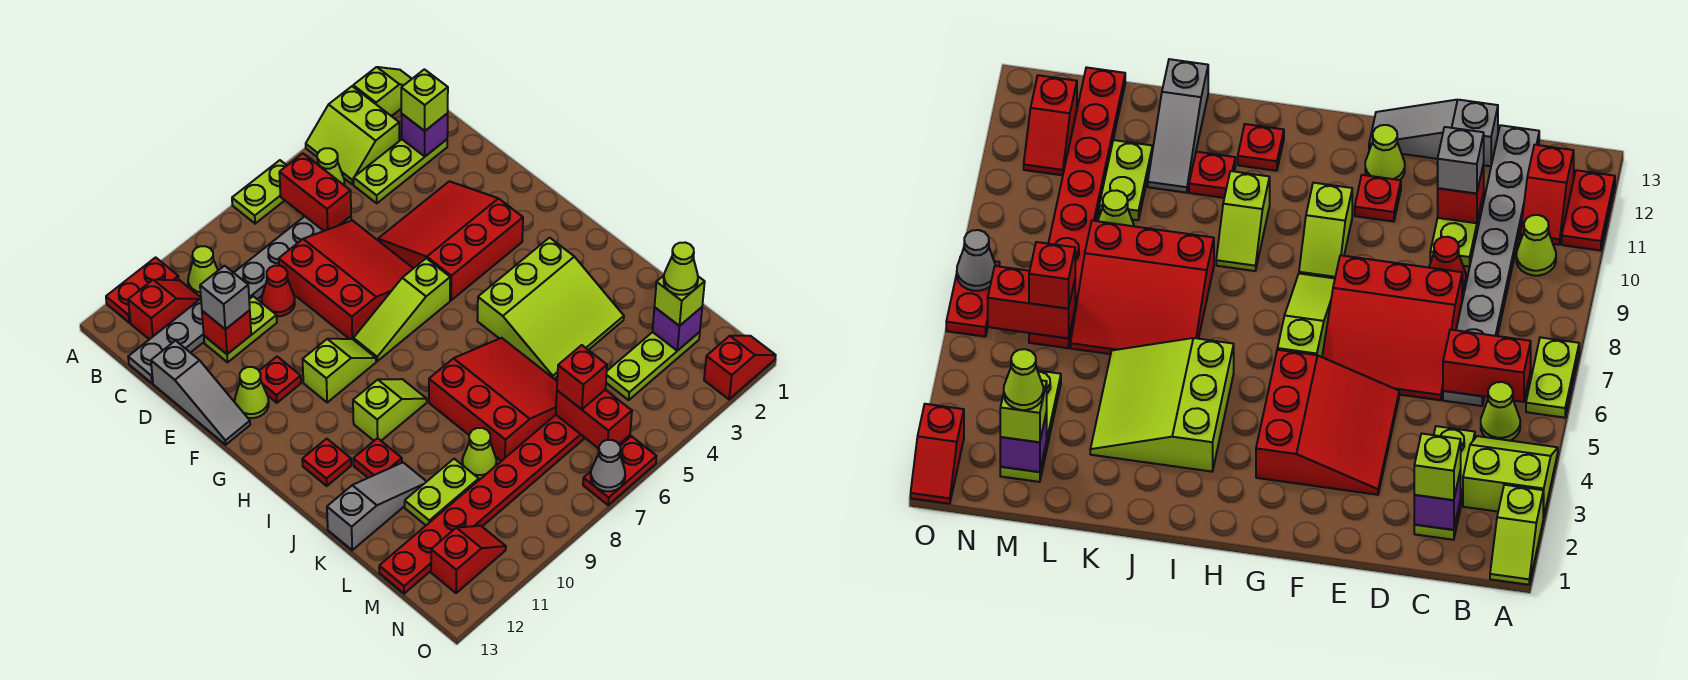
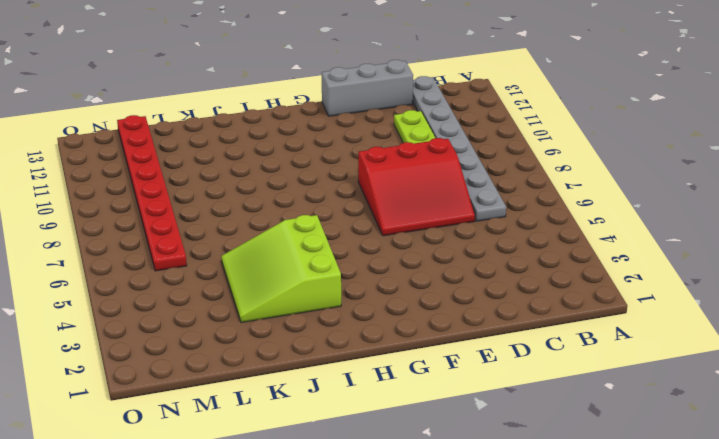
grey brick D13:F13 level 1 -> grey slope D13:F13 level 1 top D
none -> lime slope A1:A2 level 1 top 2
none -> lime slope A3:B4 level 1 top 3
none -> lime plate A6:A7 level 1
none -> red plate A11:A12 level 1

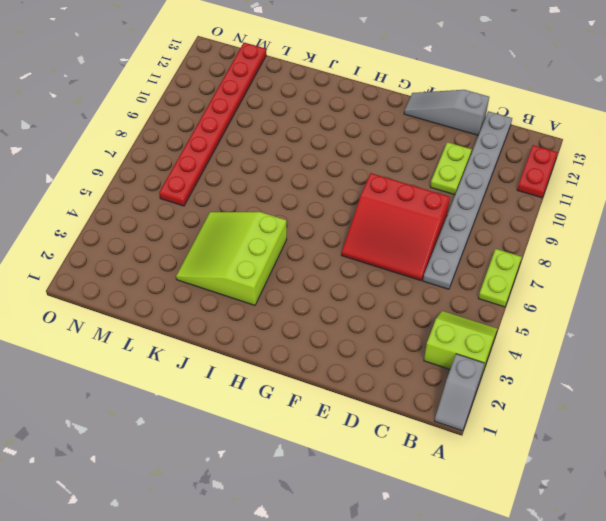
grey slope A1:A2 level 1 top 2 -> lime slope A1:A2 level 1 top 2
none -> lime cone B5 level 1
none -> lime cone B10 level 1
none -> red slope B11:B12 level 1 top 12
none -> lime plate C2:C4 level 1

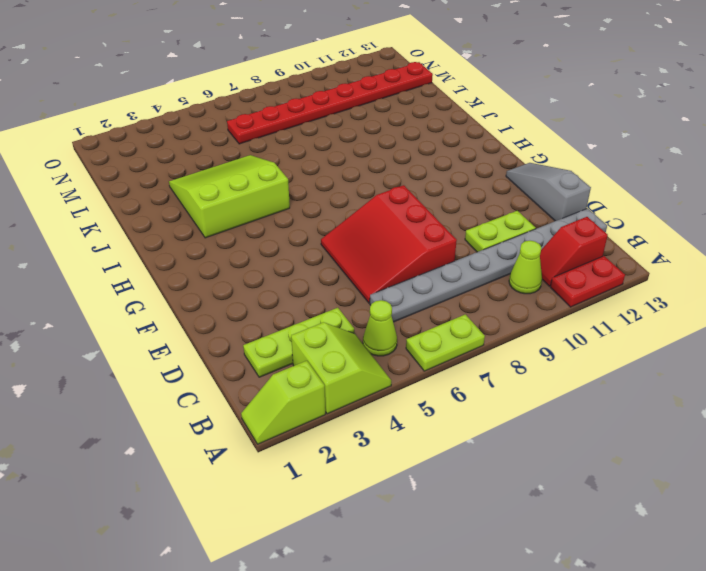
none -> red cone D9 level 1
none -> red slope E3:G5 level 1 top G
none -> red plate F11 level 1
none -> lime cone F12 level 1

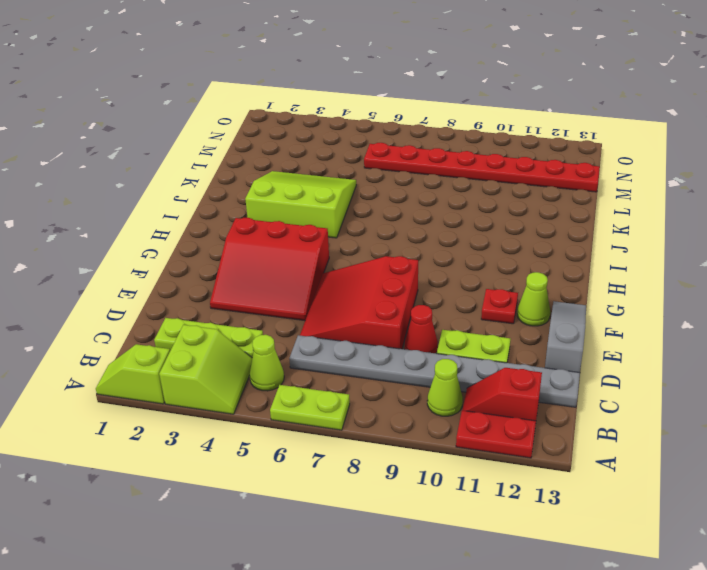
none -> lime slope G6:G8 level 1 top 6
none -> lime slope G9:G10 level 1 top 10
none -> lime slope I9:I10 level 1 top 10
none -> red plate I12 level 1

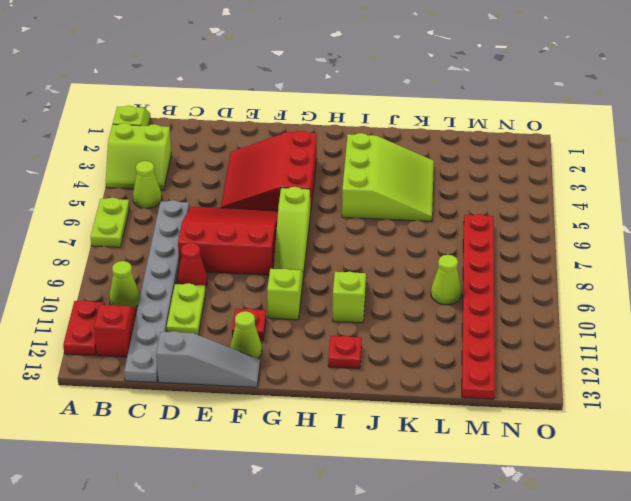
none -> lime plate C2:C4 level 1
none -> red slope J6:L8 level 1 top 8
none -> red plate J11 level 1
none -> grey slope K11:K13 level 1 top 13

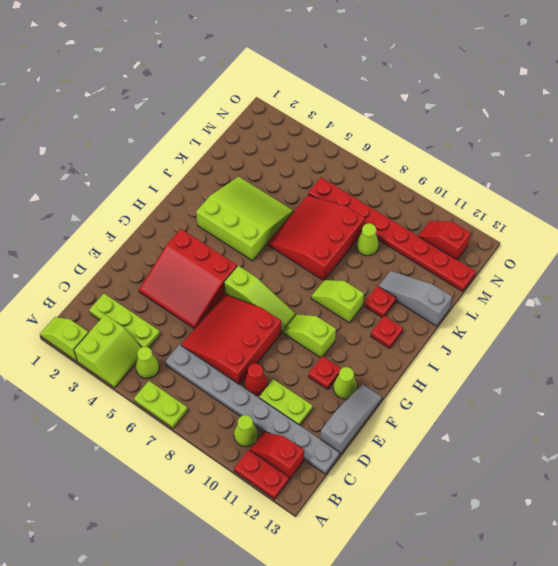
none -> lime plate L10:L11 level 1
none -> lime plate M2:M4 level 1
none -> red slope O1:O2 level 1 top 2
none -> red plate O6:O7 level 1

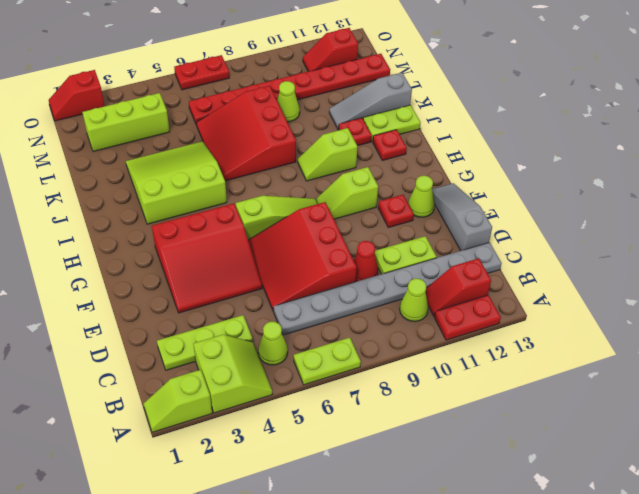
lime plate J12:J13 level 1 -> lime plate L10:L11 level 1
lime brick M2:M4 level 1 -> lime plate M2:M4 level 1
none -> red brick B6:C6 level 2
none -> purple brick C2 level 2
none -> red brick D11 level 2
none -> purple brick M2 level 2

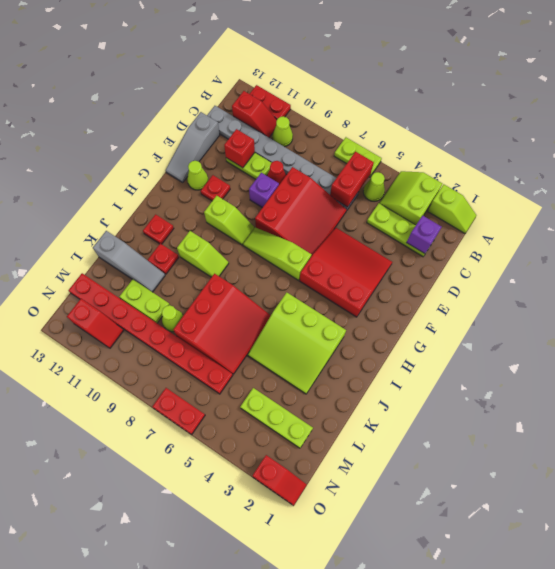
purple brick E9 level 1 -> purple brick M2 level 2
none -> red brick M6:N6 level 2
none -> grey cone O7 level 2
none -> lime brick C2 level 3
none -> grey brick D11 level 3

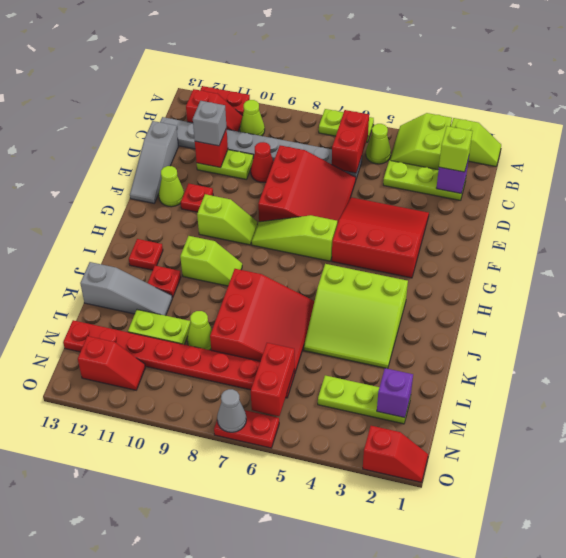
none -> lime brick M2 level 3
none -> red brick M6 level 3
none -> lime cone M2 level 4

